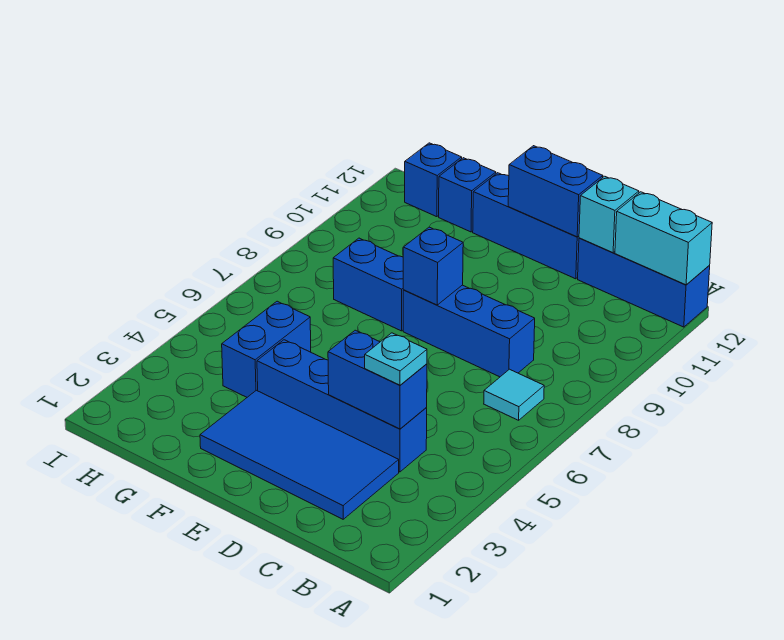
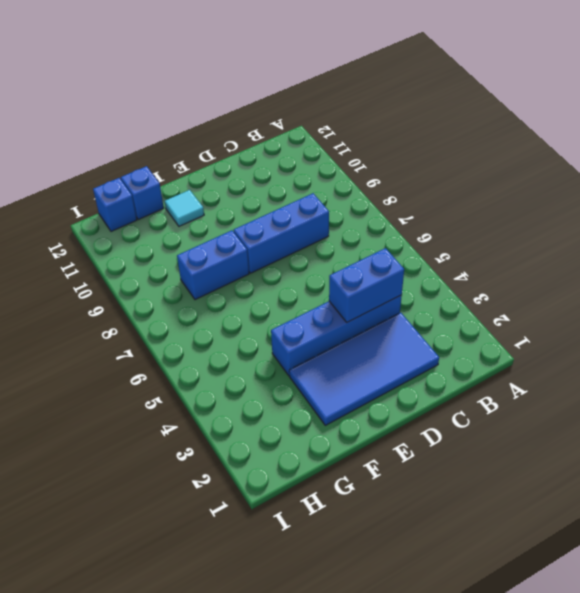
cyan tile F11 level 1 -> cyan tile B7 level 1
none -> blue brick A12:C12 level 1
none -> blue brick D12:F12 level 1
none -> blue brick G4:G5 level 1

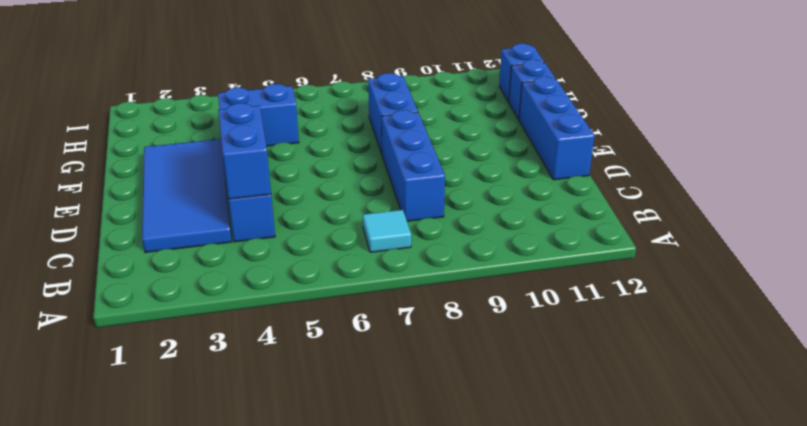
none -> blue brick A12:C12 level 1
none -> cyan brick A12:B12 level 2
none -> cyan brick C12 level 2

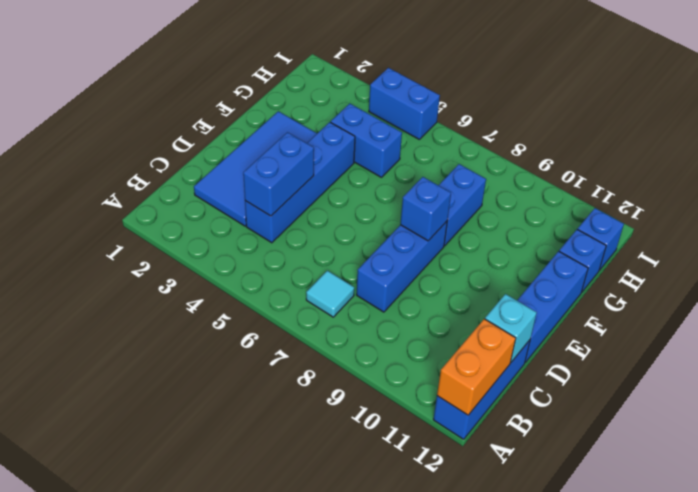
orange brick A12:B12 level 2 -> cyan brick A12:B12 level 2
blue brick I4:I5 level 1 -> blue brick D12:E12 level 2
none -> cyan plate C4 level 3

